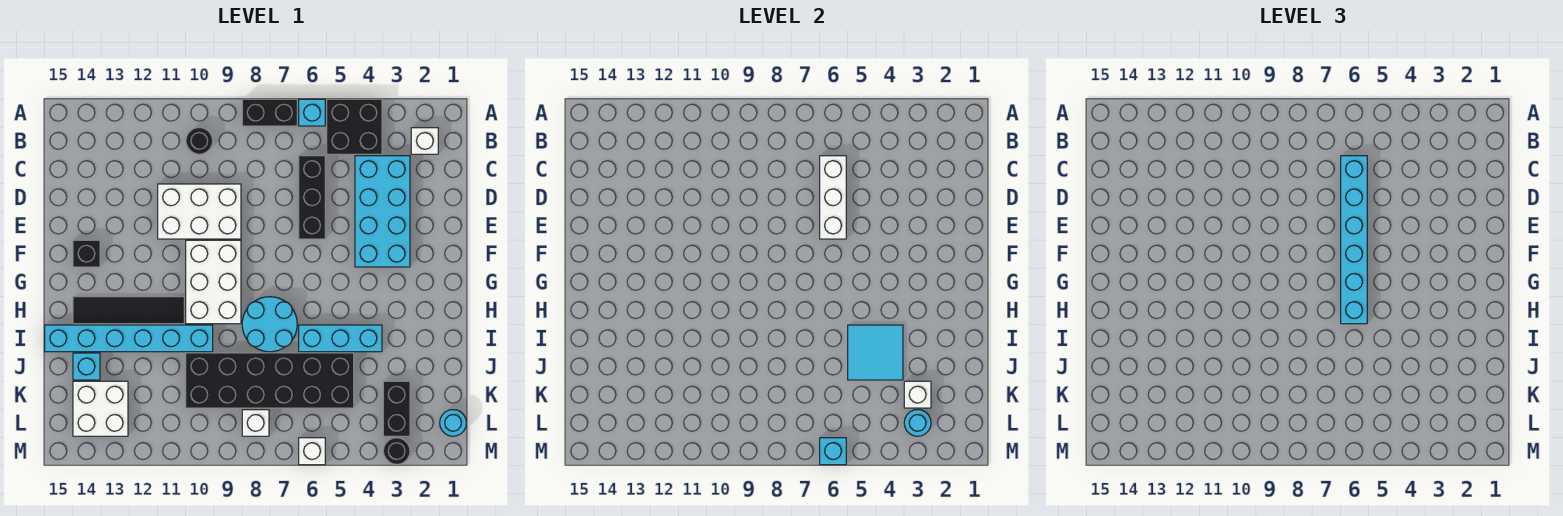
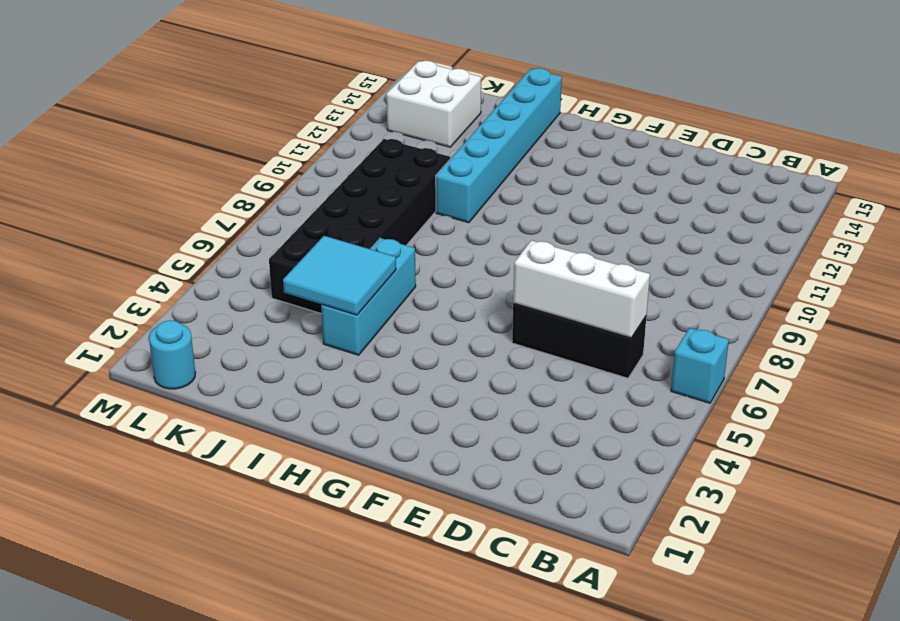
none -> black brick A4:B5 level 1
none -> black brick A7:A8 level 1
none -> white brick B2 level 1

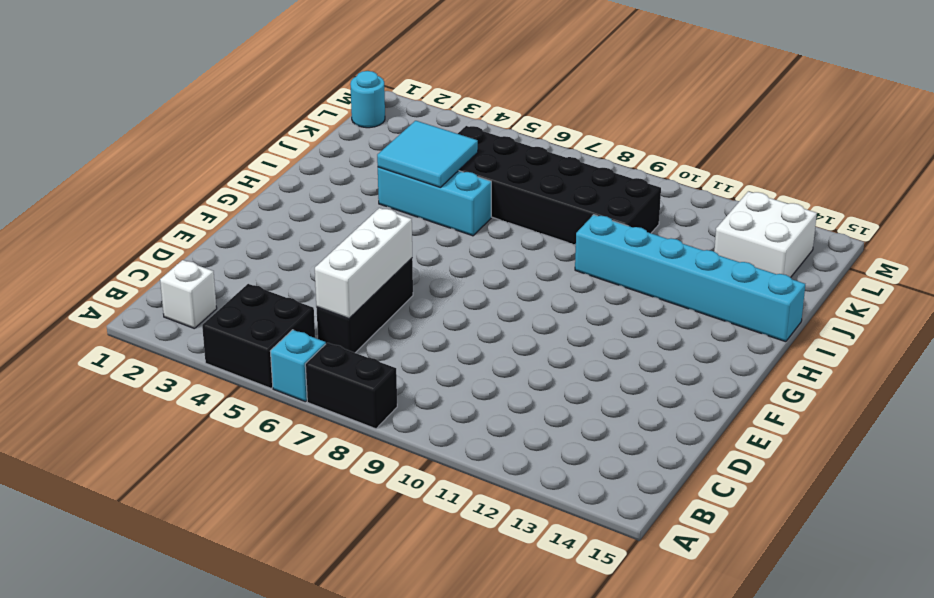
none -> black round brick B10 level 1
none -> cyan brick C3:F4 level 1
none -> white brick D9:E11 level 1

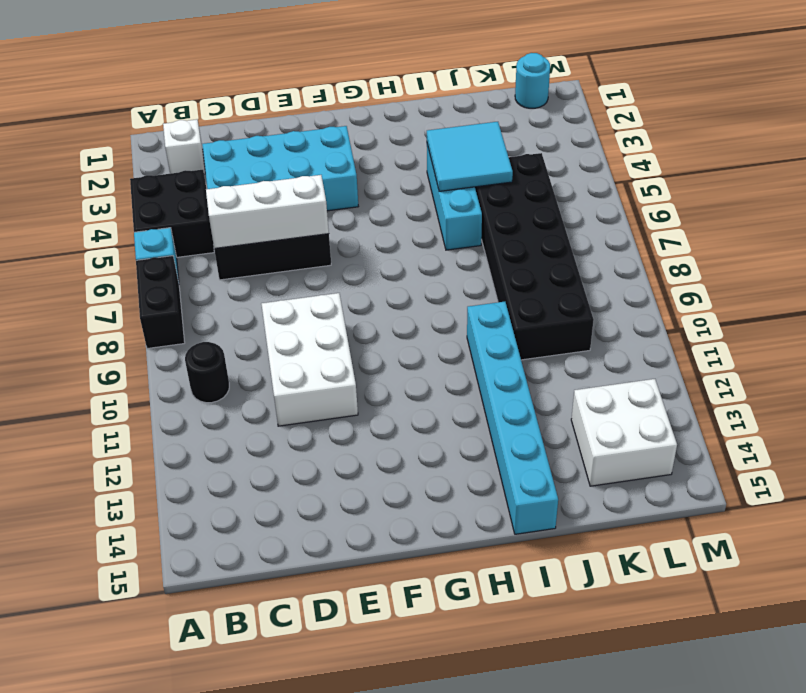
none -> white brick F9:H10 level 1
none -> black brick F14 level 1
none -> cyan round brick H7:I8 level 1

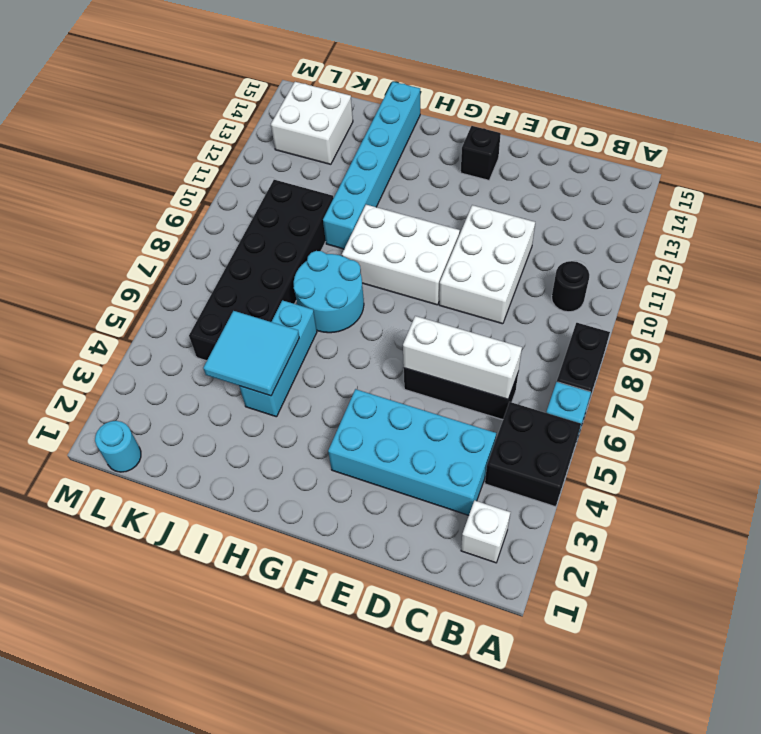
none -> black tile H11:H14 level 1
none -> cyan brick J14 level 1
none -> black brick K3:L3 level 1

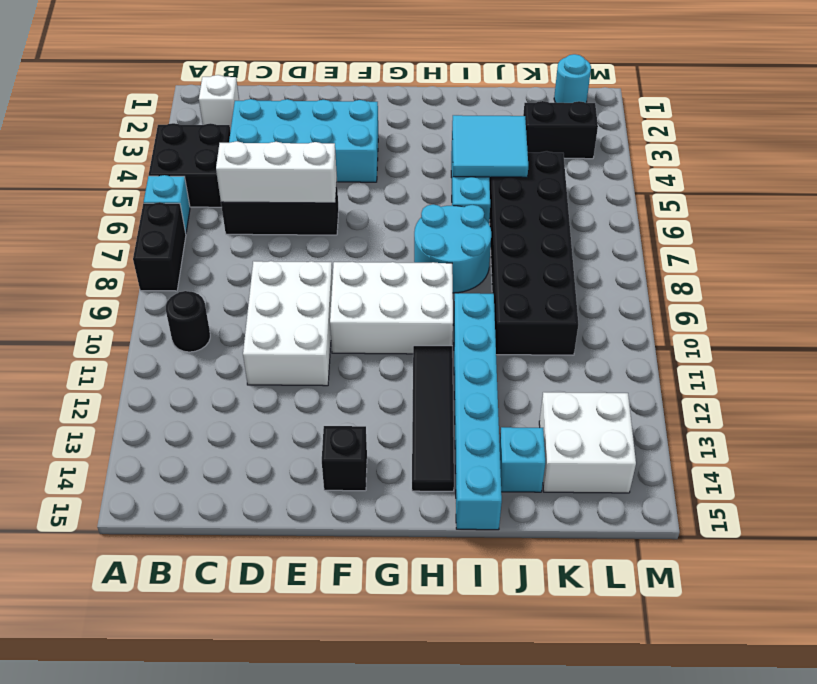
none -> white brick L8 level 1
none -> black round brick M3 level 1
none -> white brick M6 level 1

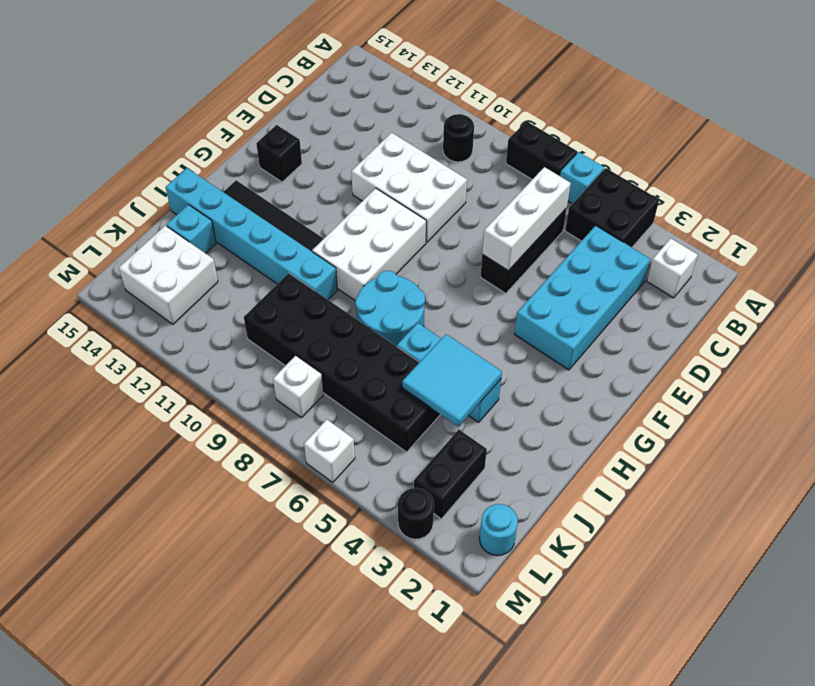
none -> white brick K3 level 2
none -> cyan round brick L3 level 2
none -> cyan brick M6 level 2

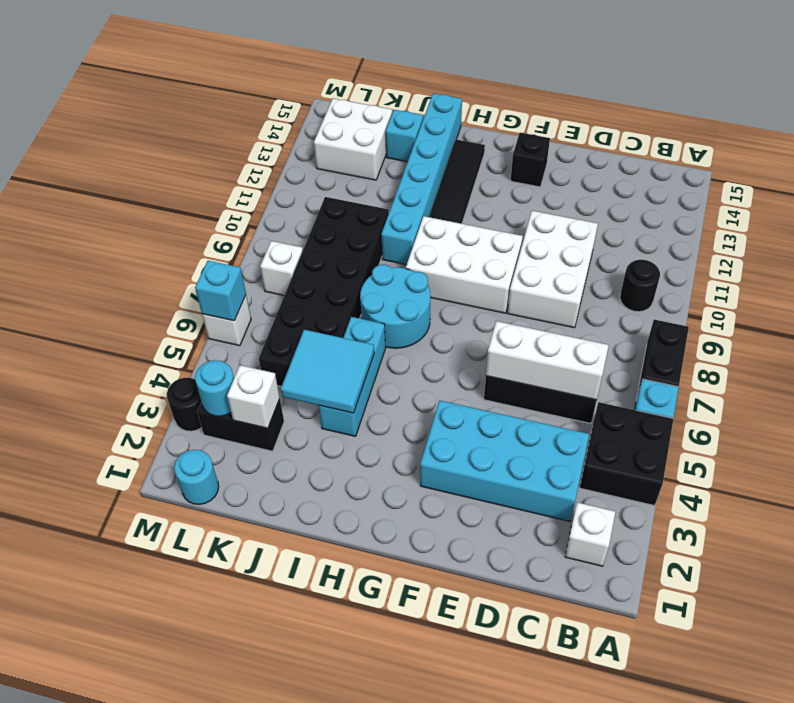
none -> cyan brick C6:H6 level 3

